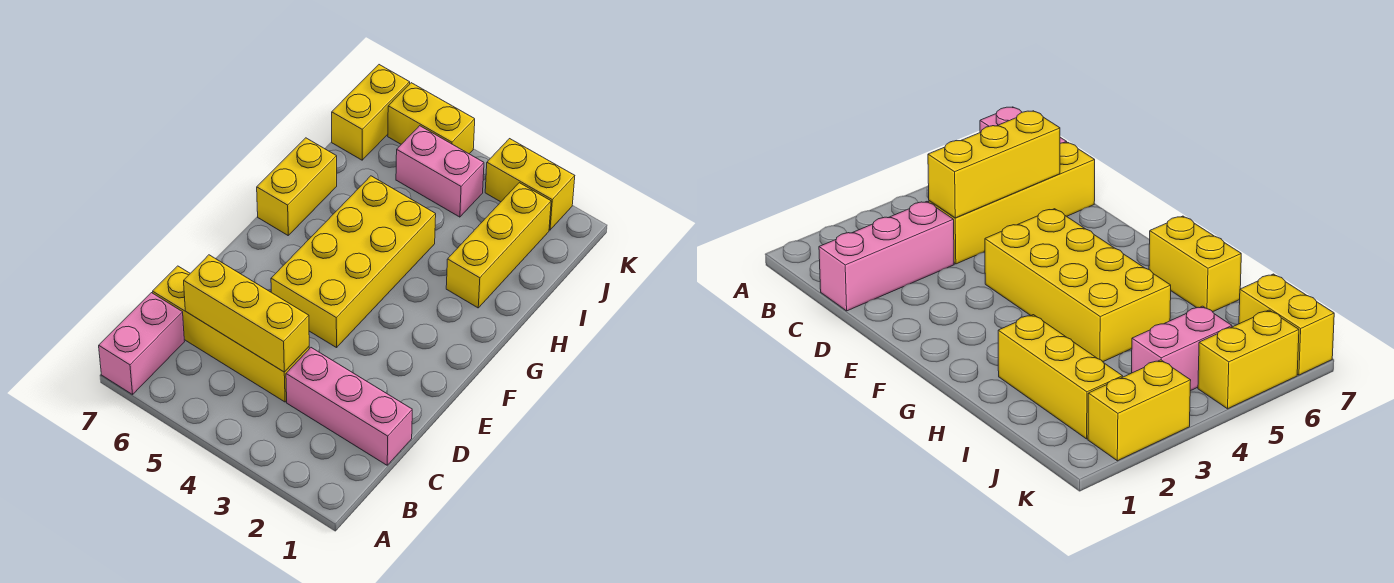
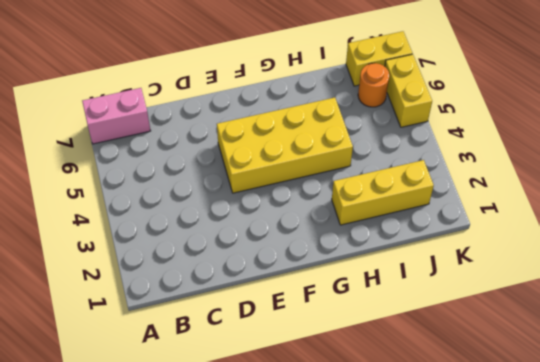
orange round brick J6 level 1 -> none
none -> pink brick C1:C3 level 1
none -> yellow brick C4:C7 level 1

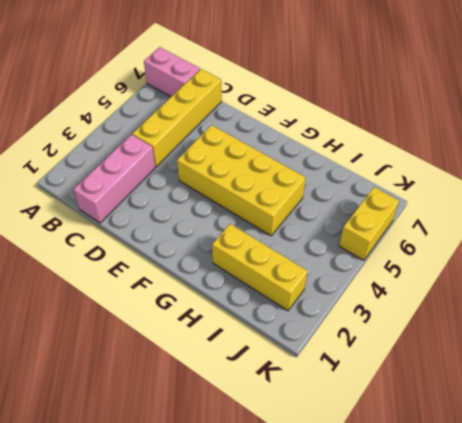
none -> yellow brick G7:H7 level 1
none -> pink brick J4:J5 level 1

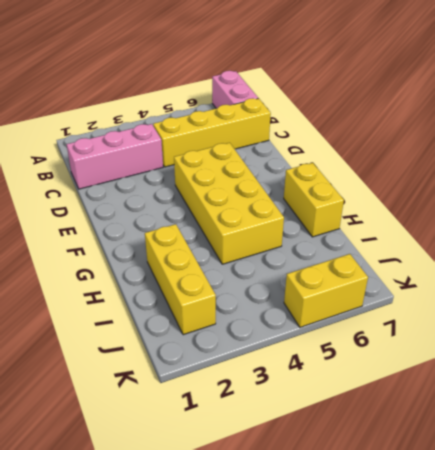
none -> pink brick J4:J5 level 1
none -> yellow brick J7:K7 level 1

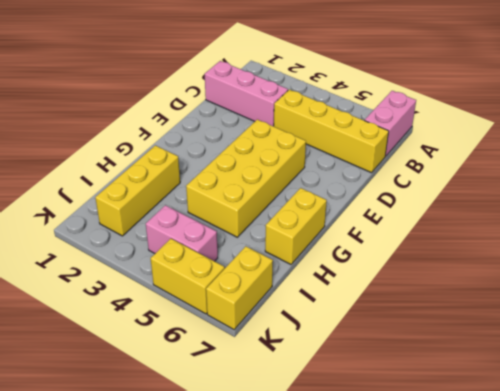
none -> yellow brick K2:K3 level 1
none -> yellow brick C4:C6 level 2

